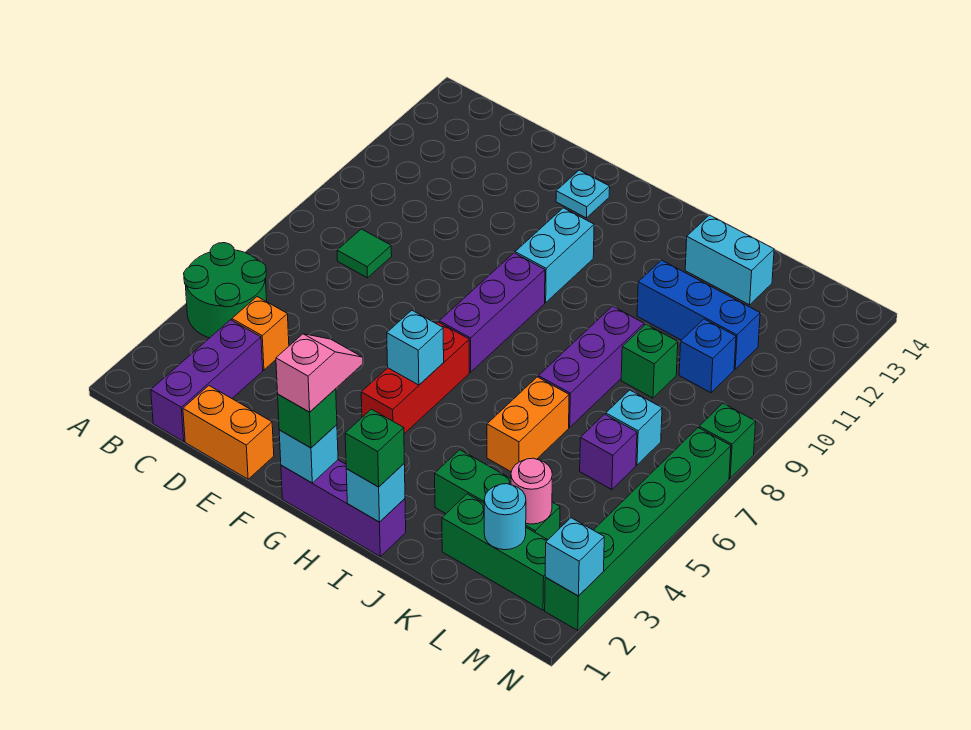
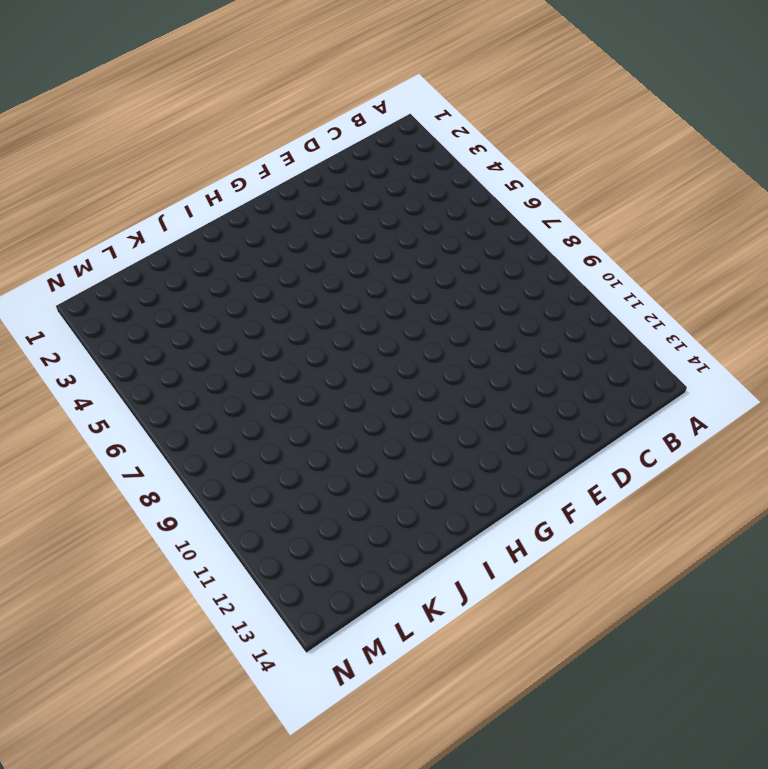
none -> green round brick A4:B5 level 1
none -> purple brick C1:C3 level 1
none -> orange brick C4 level 1
none -> green tile C8 level 1

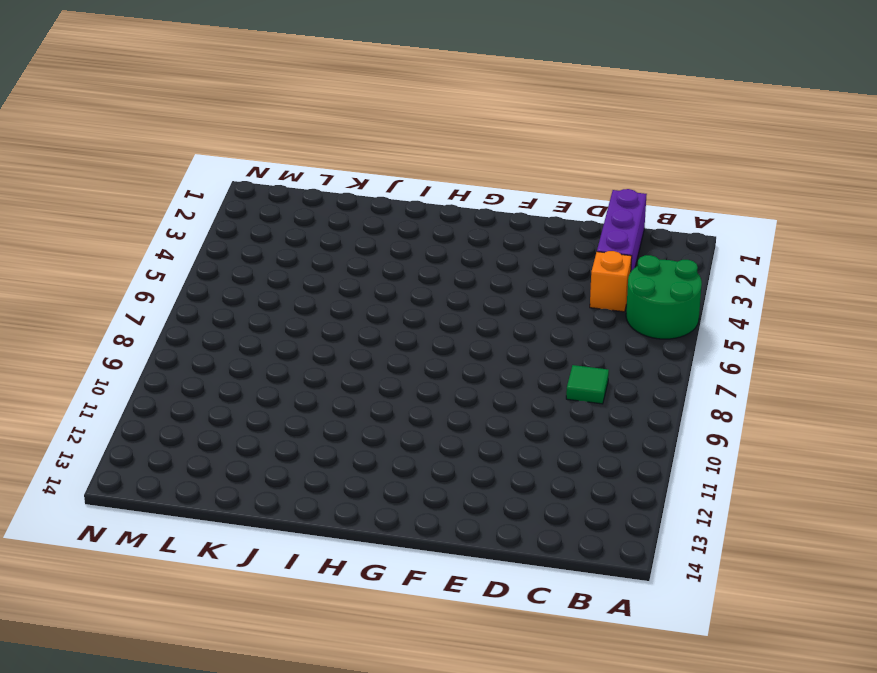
none -> orange brick D1:E1 level 1
none -> cyan plate F13 level 1
none -> purple brick G1:I1 level 1
none -> red brick G4:G6 level 1

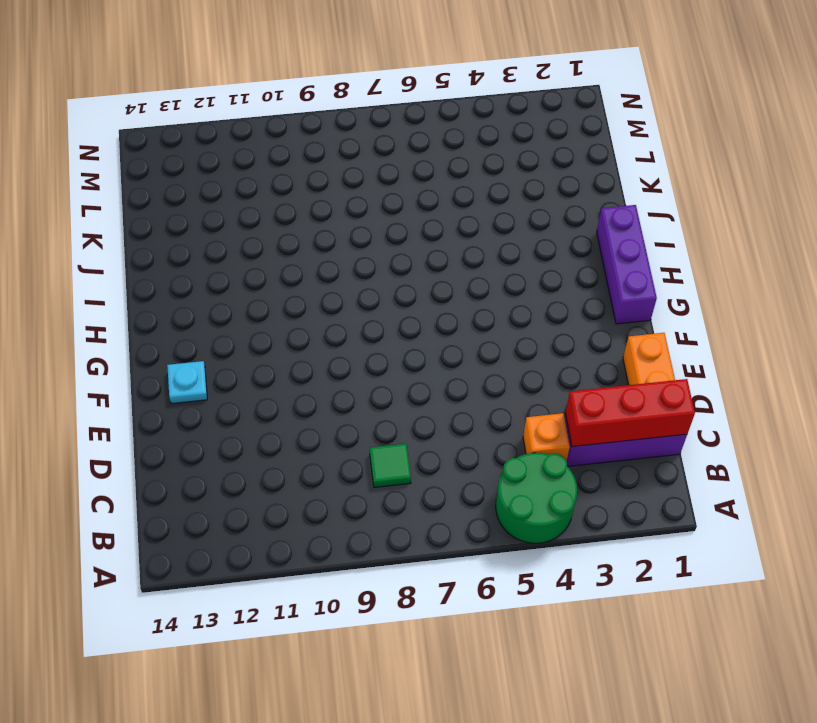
red brick C1:C3 level 2 -> red brick G4:G6 level 1
none -> purple brick G7:G9 level 1
none -> cyan brick G10:G11 level 1
none -> green brick J3:L3 level 1
none -> orange brick J5:J6 level 1

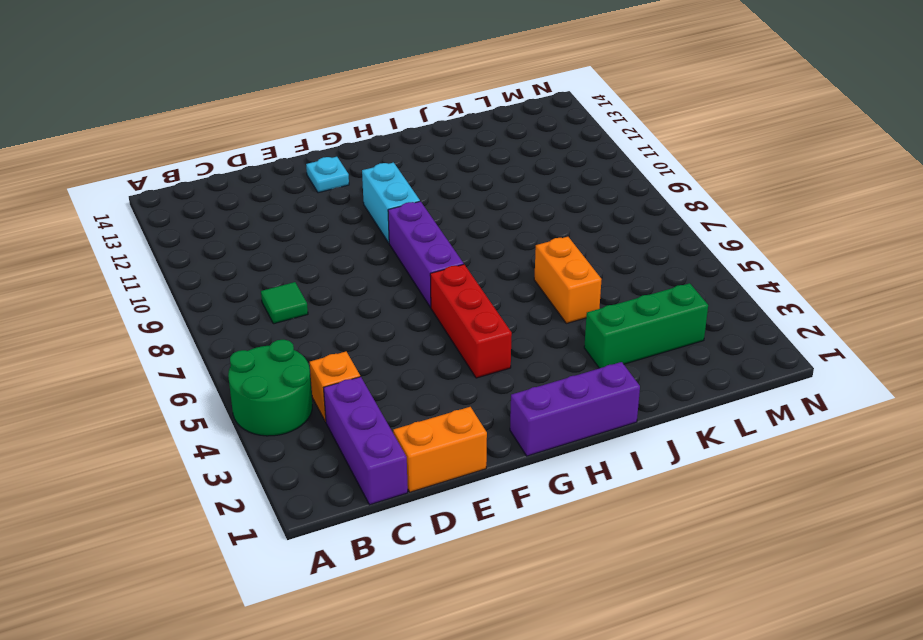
none -> purple brick J7:J9 level 1
none -> blue brick J11:L11 level 1
none -> cyan brick J13:K13 level 1
none -> green brick K2:M2 level 1

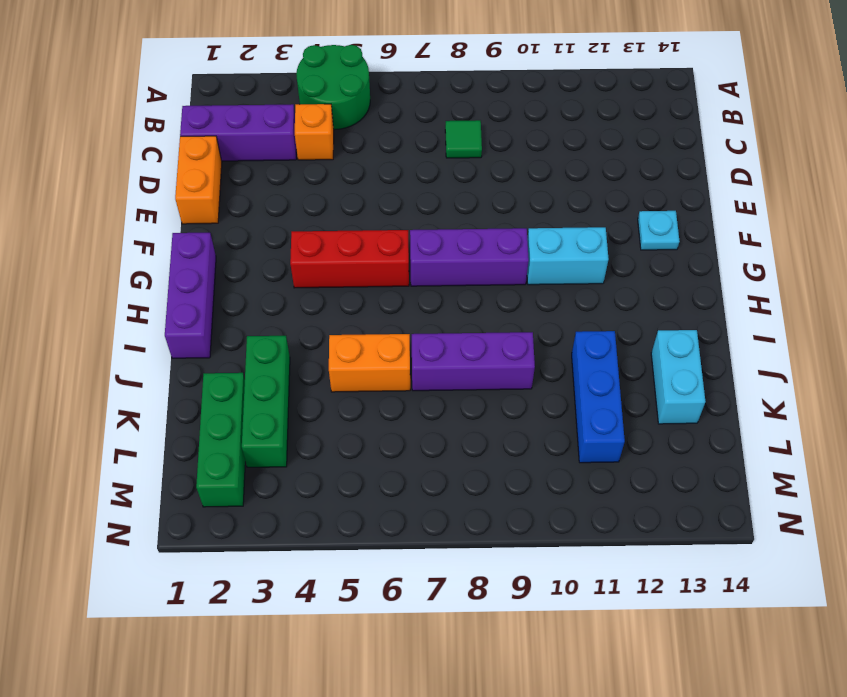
none -> green brick K9 level 1
none -> purple brick L6 level 1
none -> cyan brick L7 level 1
none -> blue brick L10 level 1

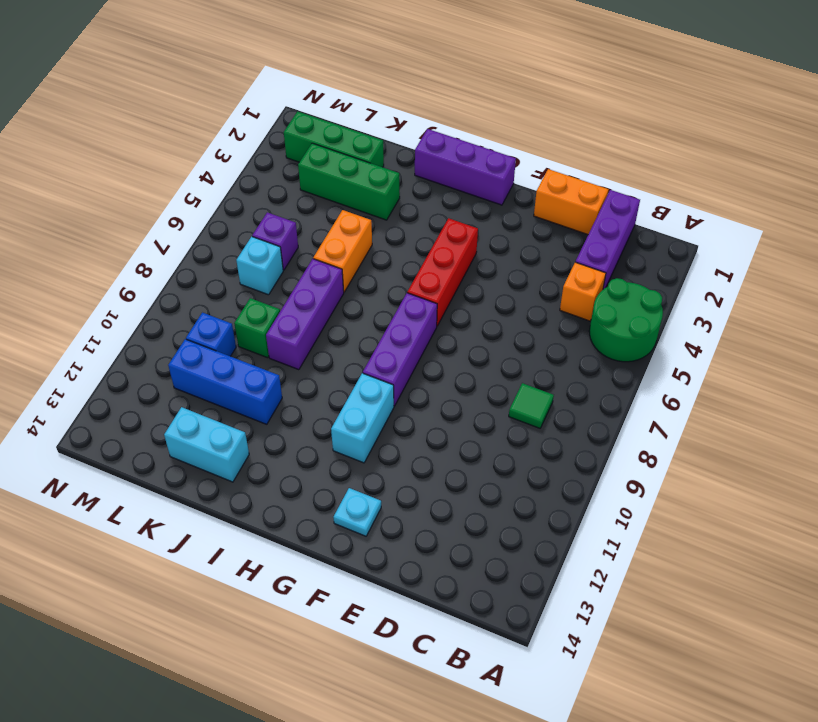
none -> green brick N2:N7 level 1
none -> green brick N8 level 1
none -> cyan brick G1 level 2
none -> cyan brick G5 level 2

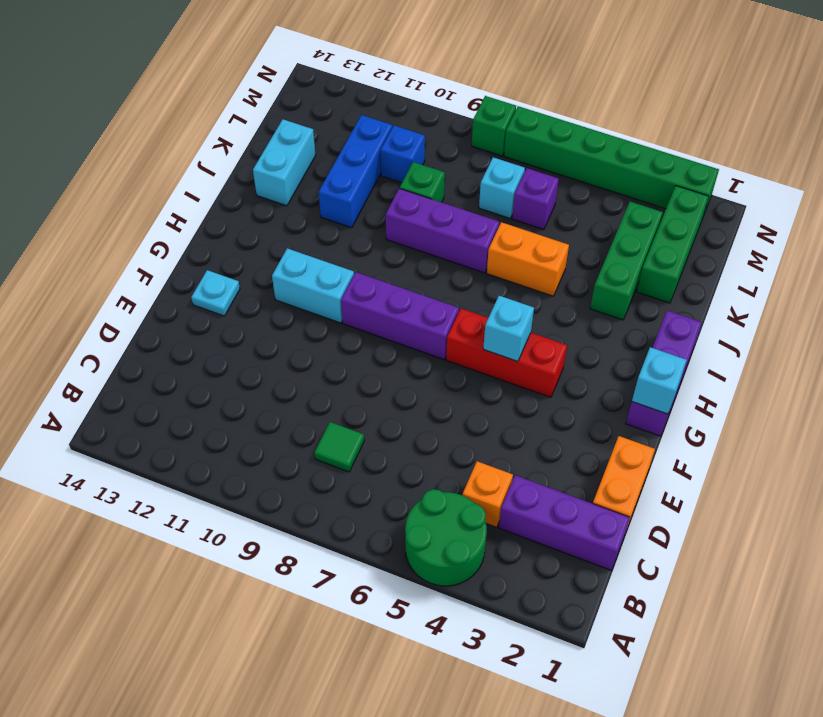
none -> cyan brick I1 level 2
none -> cyan round brick L2 level 2
none -> pink round brick L3 level 2
none -> cyan brick N2 level 2

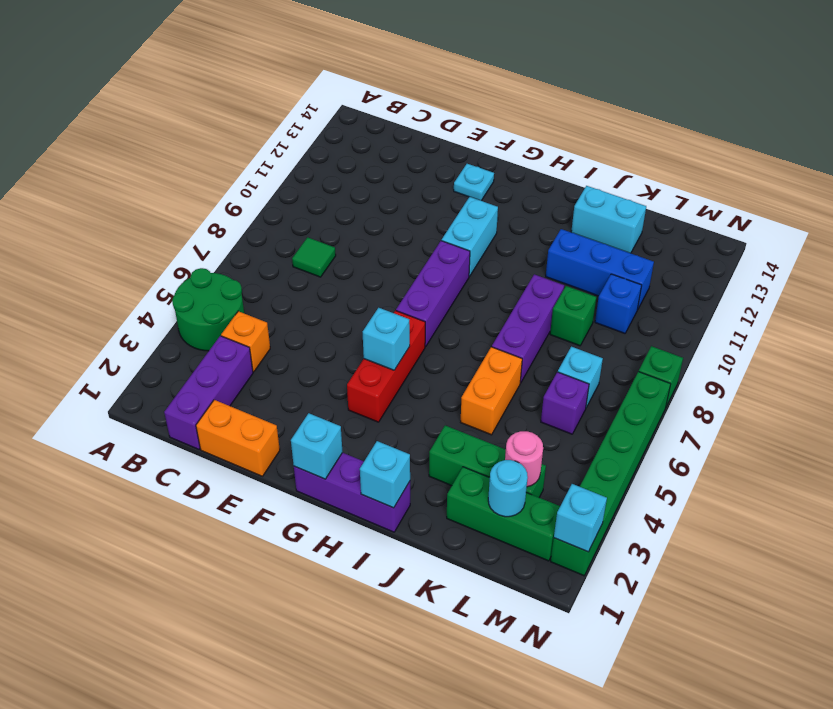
none -> green brick G1 level 3
none -> green brick I1 level 3
none -> pink slope G1:G2 level 4 top 1

